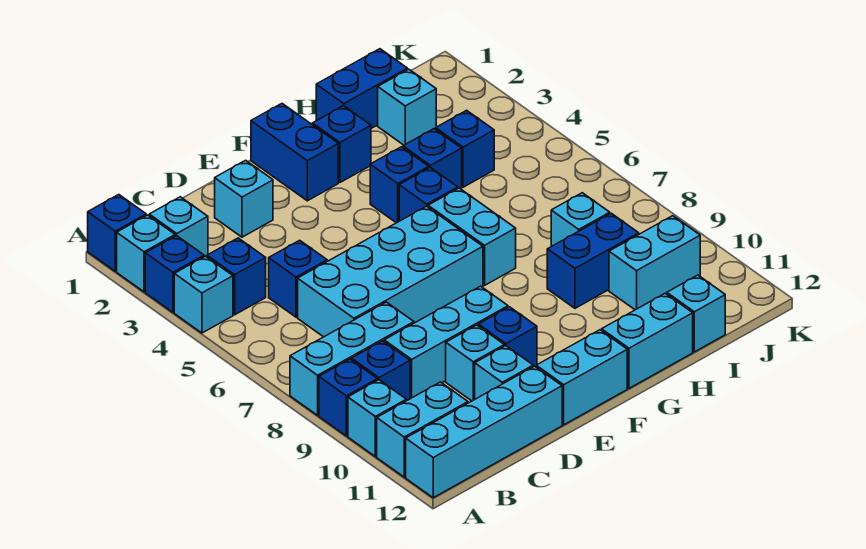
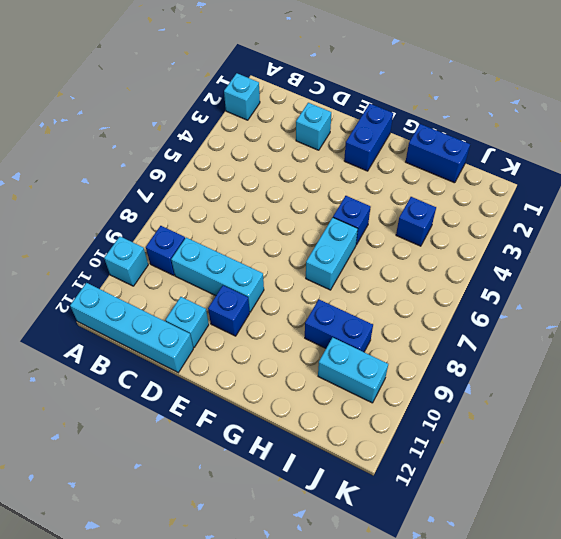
none -> blue brick A1 level 1
none -> blue brick A3 level 1
none -> cyan brick A4 level 1
none -> cyan brick A8:C8 level 1

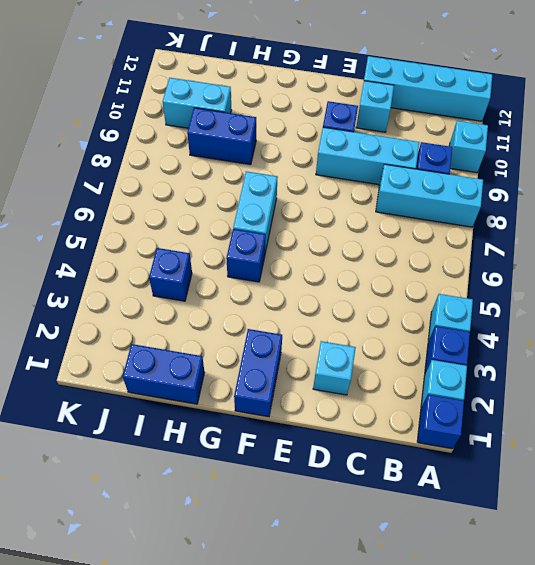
none -> blue brick A9 level 1
none -> cyan brick A11:B11 level 1
none -> cyan brick B2 level 1
none -> blue brick B4 level 1

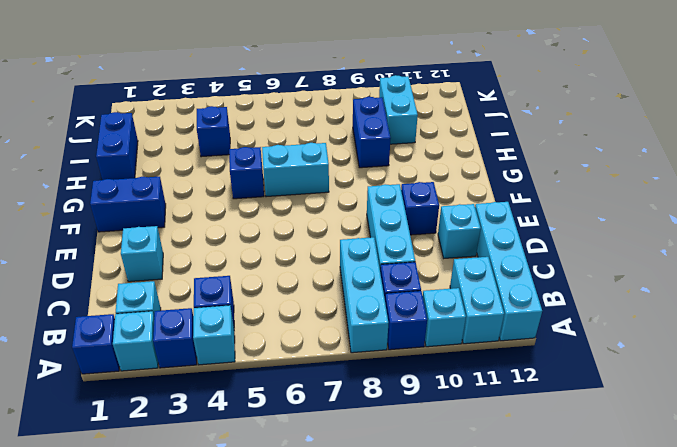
none -> blue brick C5 level 1
none -> cyan brick C6:F7 level 1
none -> cyan brick D10 level 1
none -> cyan brick E12:F12 level 1

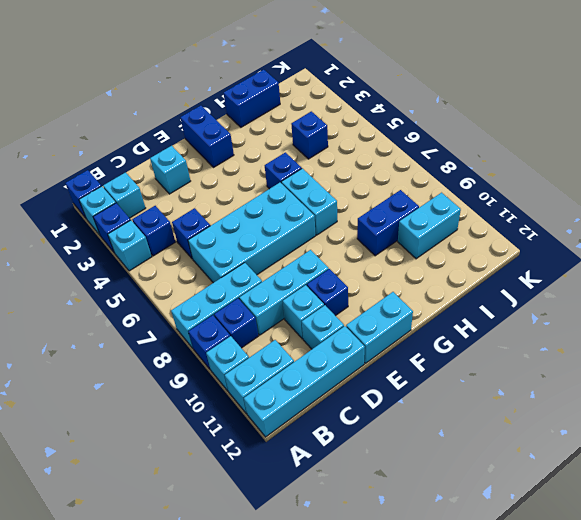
none -> blue brick G2 level 1
none -> blue brick G4 level 1
none -> cyan brick G12:H12 level 1
none -> blue brick H4 level 1

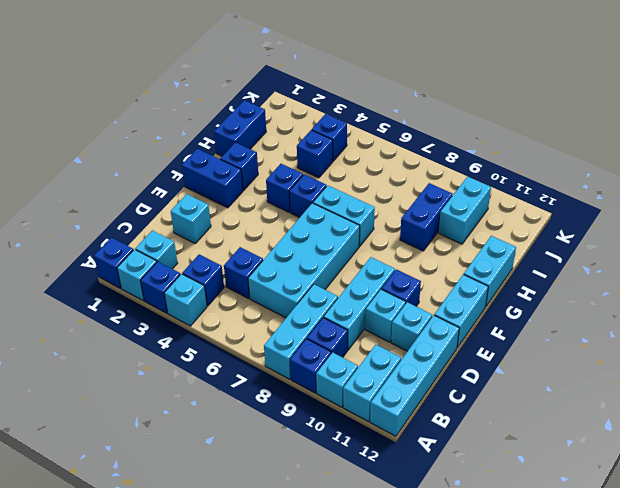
blue brick J4 level 1 -> blue brick H4 level 1
none -> cyan brick I2 level 1
none -> cyan brick I8 level 1
none -> cyan brick I12 level 1

